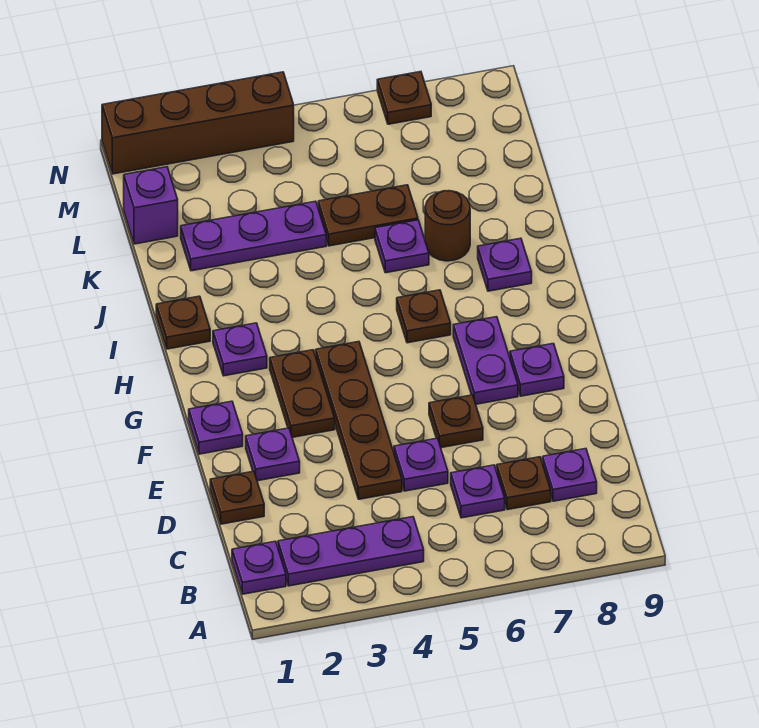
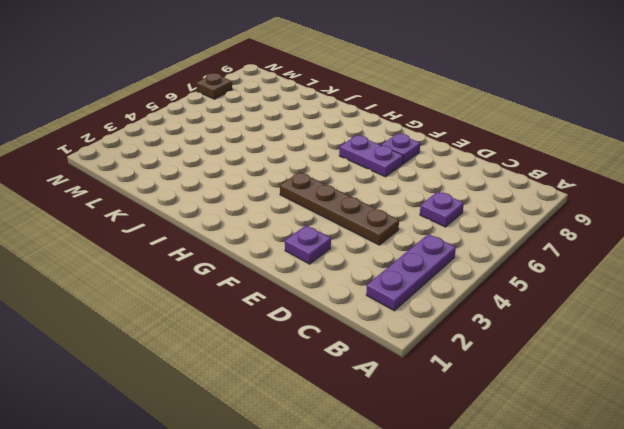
none -> purple plate B1 level 1
none -> brown plate C7 level 1
none -> purple plate C8 level 1

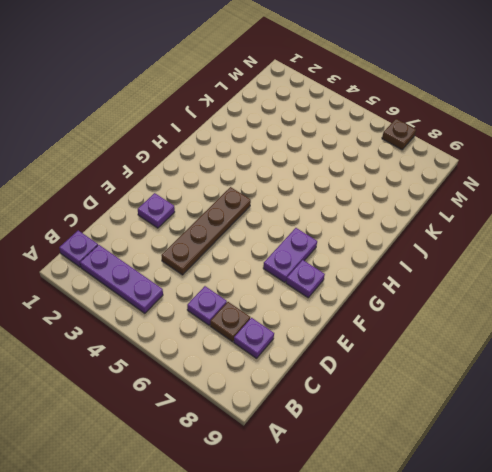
none -> brown plate D1 level 1
none -> purple plate D5 level 1
none -> brown plate E6 level 1

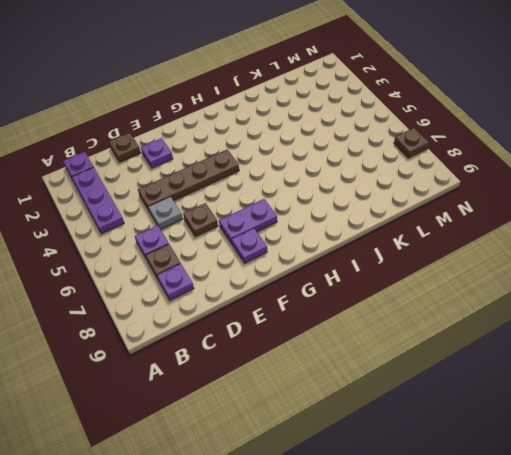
grey plate D5 level 1 -> purple plate D5 level 1
none -> purple plate F1 level 1
none -> brown plate F3:G3 level 1
none -> purple plate H2 level 1

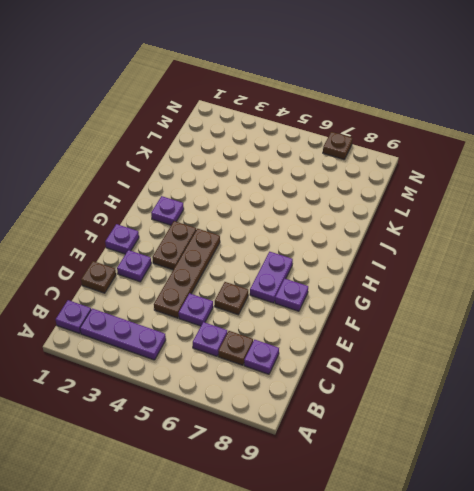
none -> brown plate H6 level 1
none -> brown plate I1 level 1
none -> purple plate I8 level 1

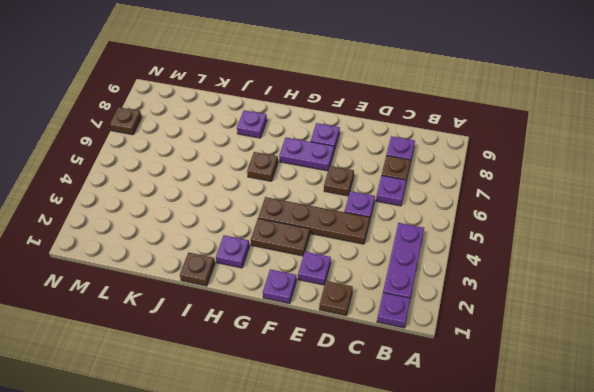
none -> purple plate J6 level 1
none -> brown round brick J7 level 1
none -> purple plate K2:K4 level 1

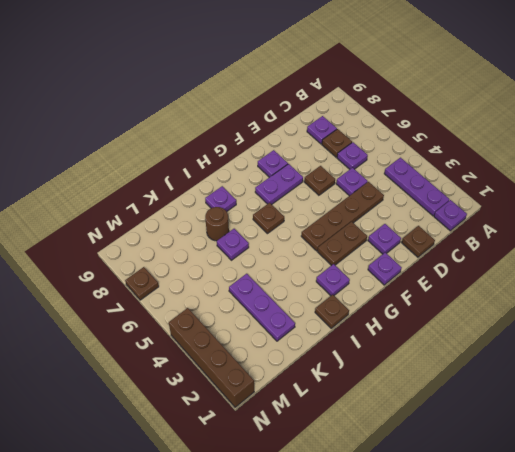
none -> brown plate K5:K6 level 1
none -> purple brick L1 level 1

